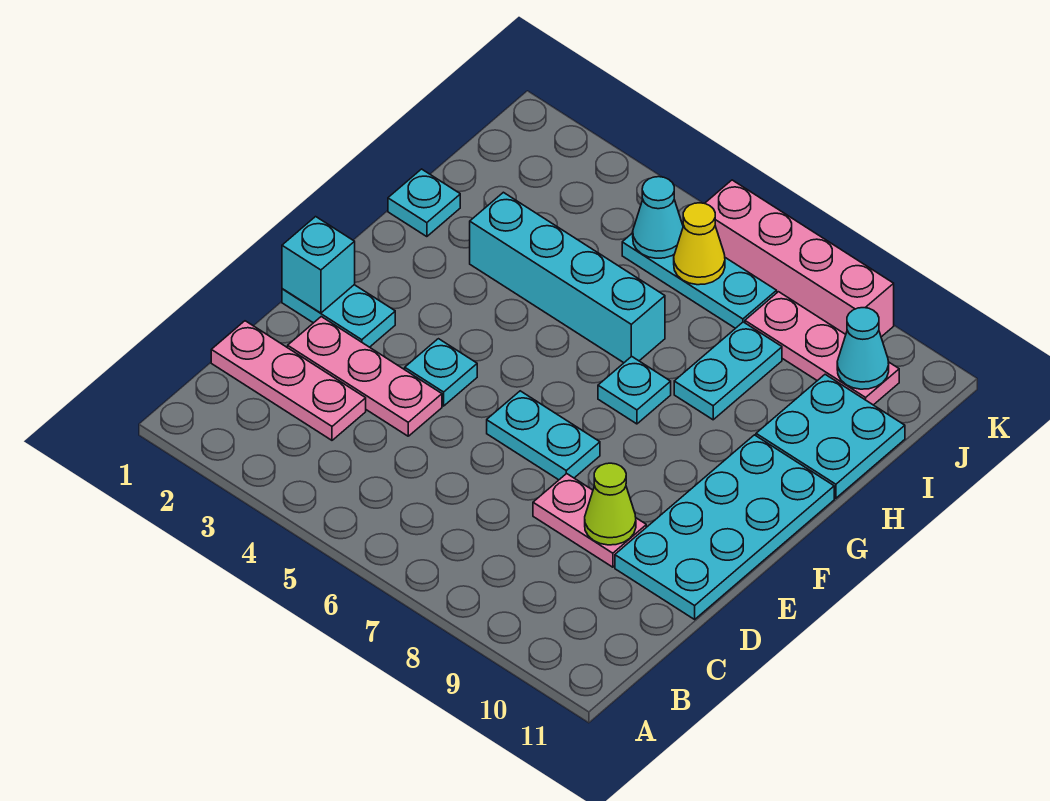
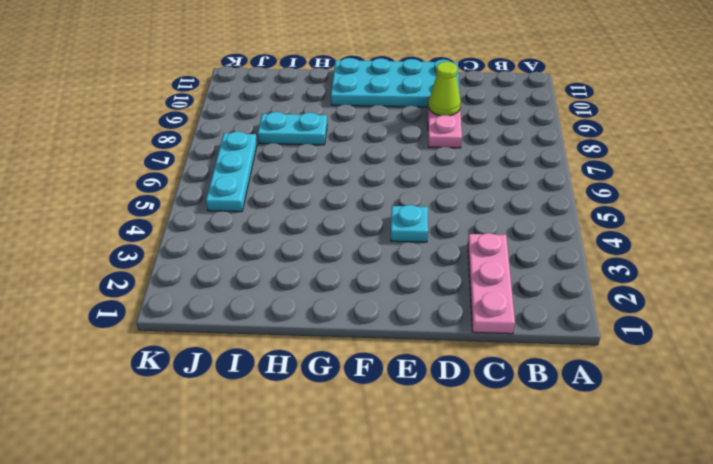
none -> pink plate D2:D4 level 1
none -> cyan plate E1:E2 level 1
none -> cyan plate E6:E7 level 1

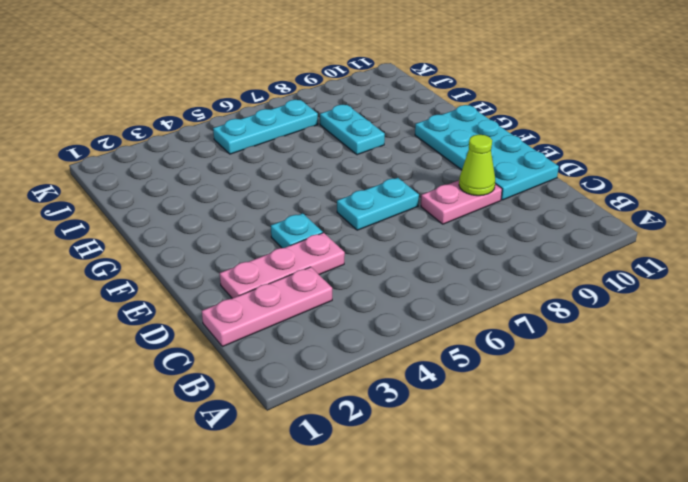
none -> cyan plate E1:E2 level 1
none -> cyan plate G7 level 1
none -> cyan plate H1 level 1

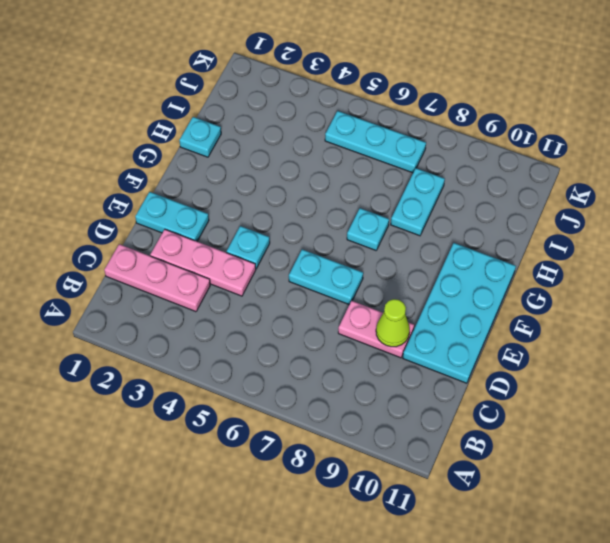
none -> cyan brick H3:H6 level 1
none -> cyan plate H10:I11 level 1
none -> pink plate J8:J10 level 1

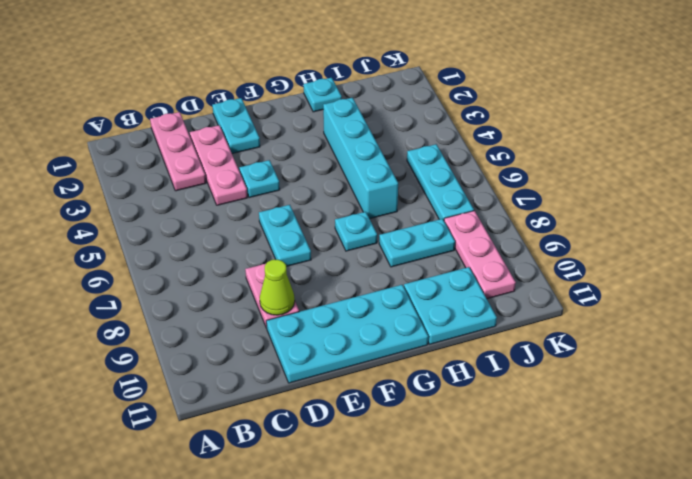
none -> pink brick K6:K9 level 1
none -> cyan brick E1 level 2
none -> cyan cone J5 level 2

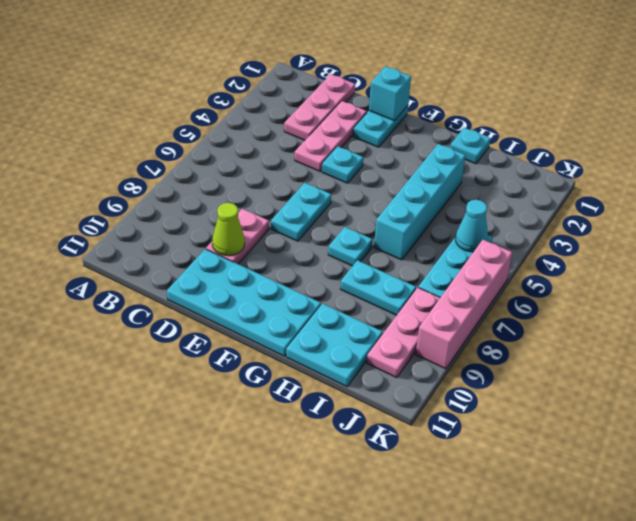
none -> yellow cone J6 level 2
none -> cyan cone J10 level 2

